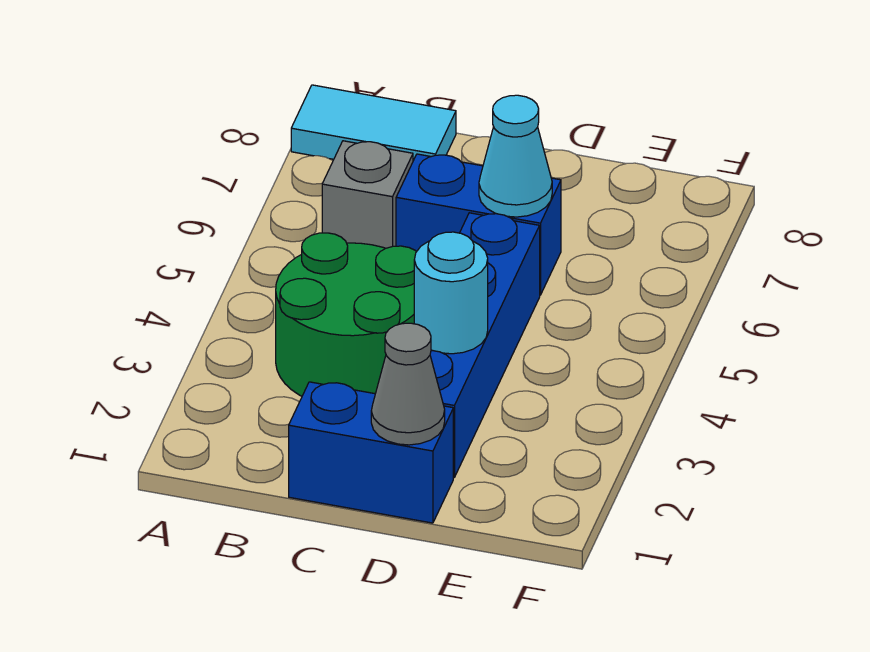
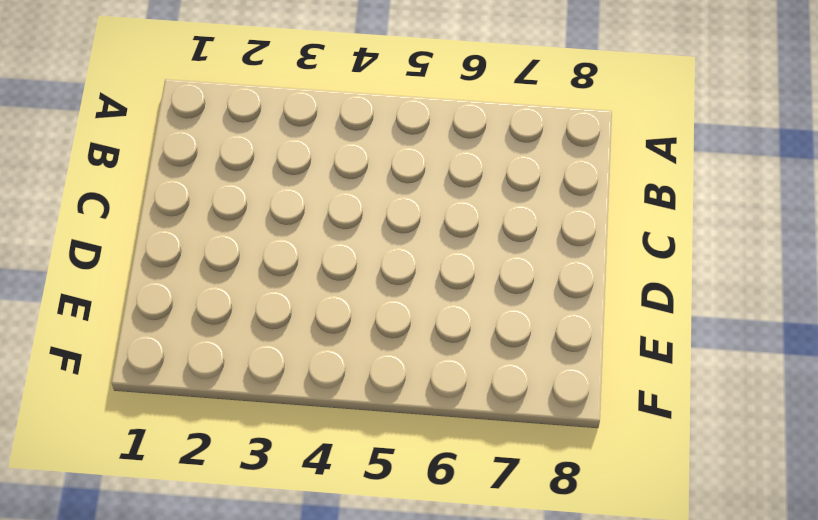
none -> cyan tile A8:B8 level 1
none -> green round brick B3:C4 level 1

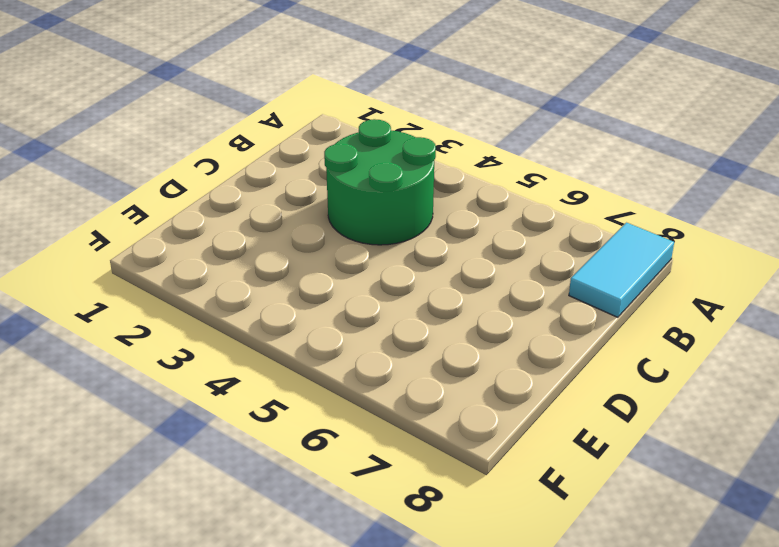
none -> grey brick B6 level 1
none -> blue brick C1:D1 level 1

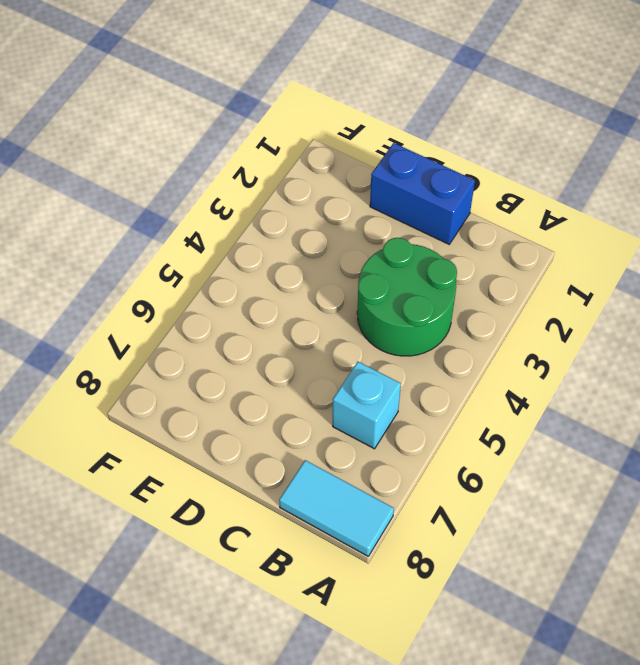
cyan brick B6 level 1 -> grey brick B6 level 1
none -> blue brick C6:D6 level 1
none -> blue brick D2:D5 level 1

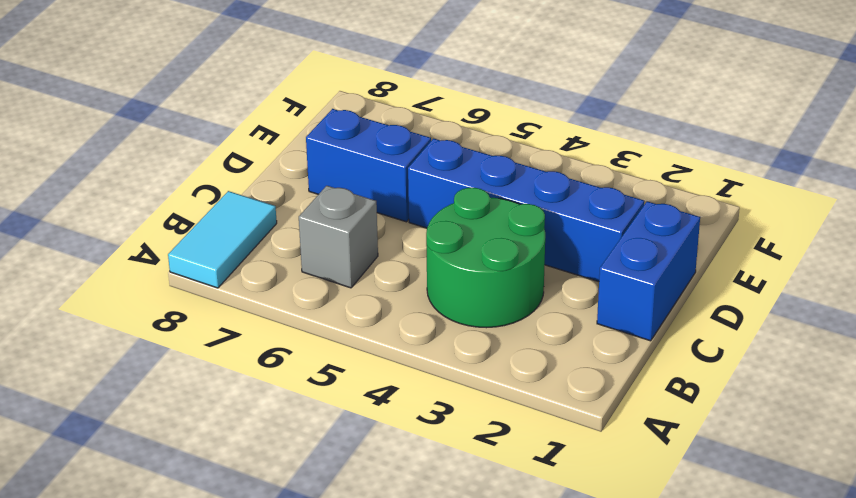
blue brick D6:D7 level 1 -> blue brick C6:D6 level 1
none -> grey cone D1 level 2
none -> cyan round brick D3 level 2

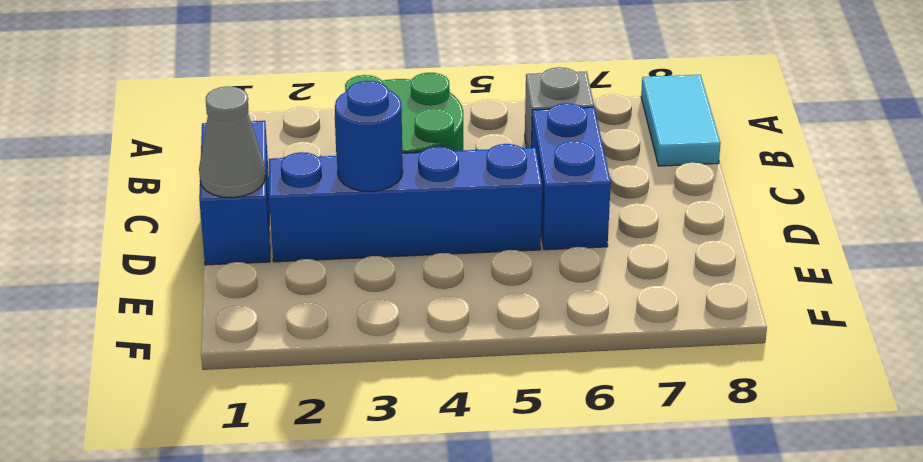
blue round brick D3 level 2 -> cyan round brick D3 level 2
none -> cyan cone D6 level 2

